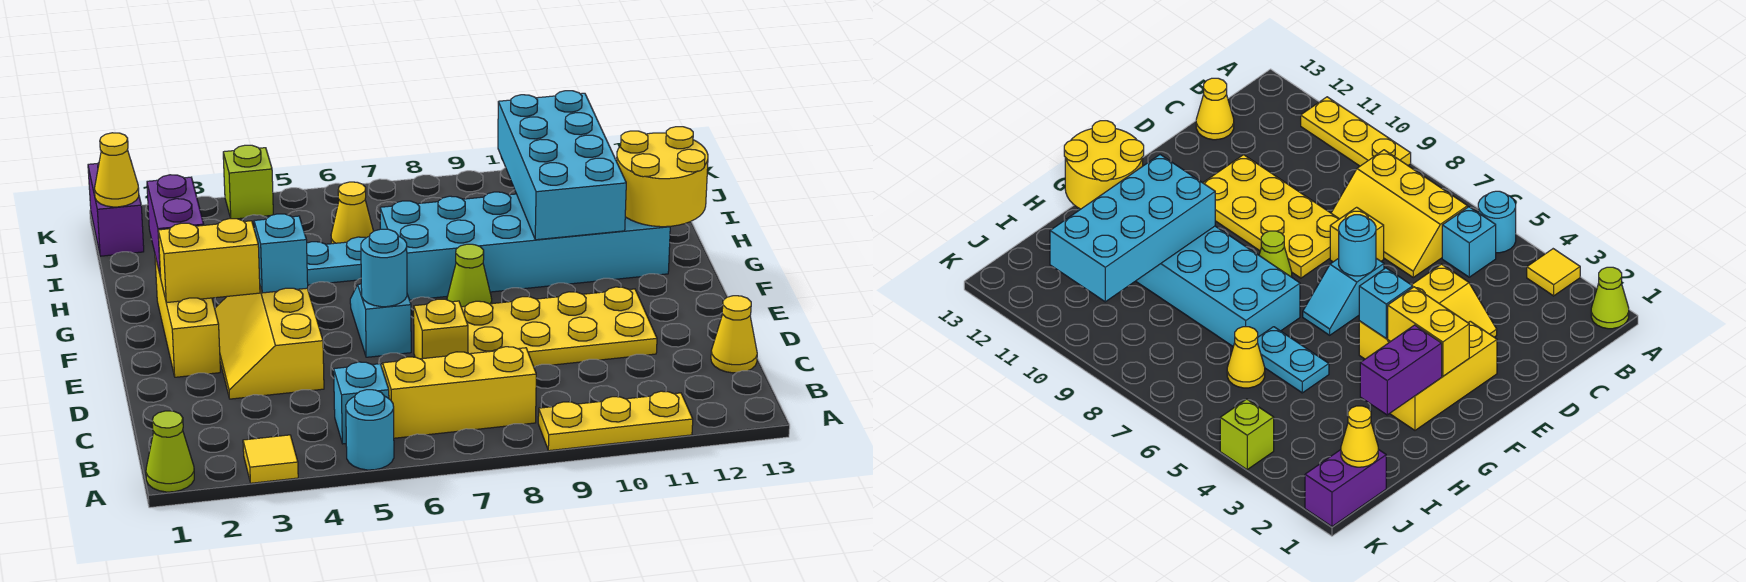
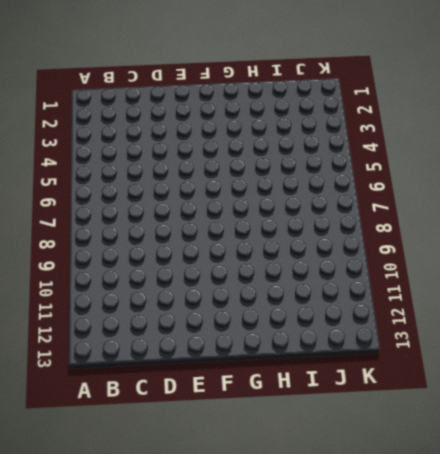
none -> lime cone A1 level 1
none -> yellow tile A3 level 1
none -> cyan round brick A5 level 1

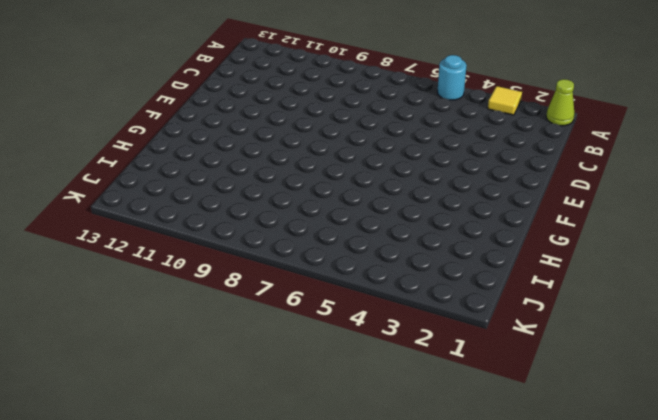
none -> yellow plate A9:A11 level 1
none -> cyan brick B5 level 1
none -> yellow slope B6:C8 level 1 top B

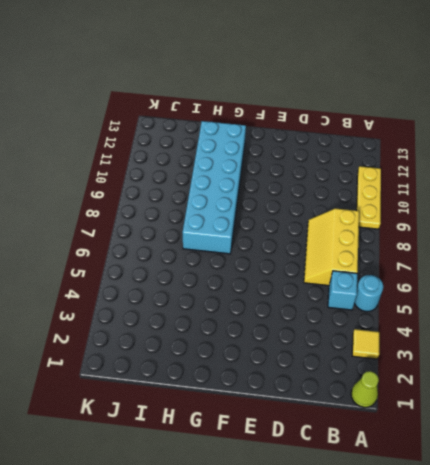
none -> yellow cone C13 level 1
none -> yellow slope D3:F4 level 1 top 4
none -> yellow brick D7 level 1

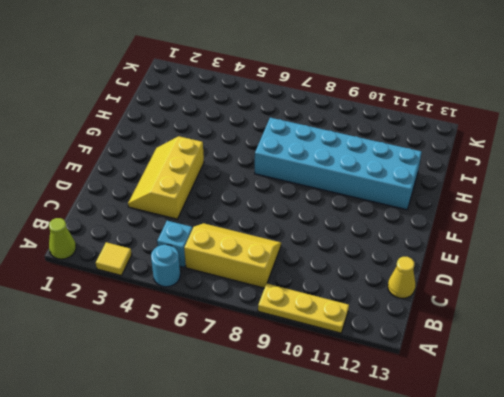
none -> yellow brick D7 level 1
none -> yellow plate D8:E11 level 1
none -> yellow brick E2:G2 level 1

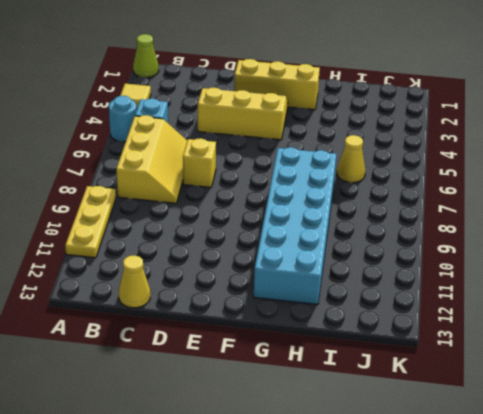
none -> yellow plate D8:E11 level 1
none -> cyan slope E6:F6 level 1 top E
none -> lime cone F8 level 1

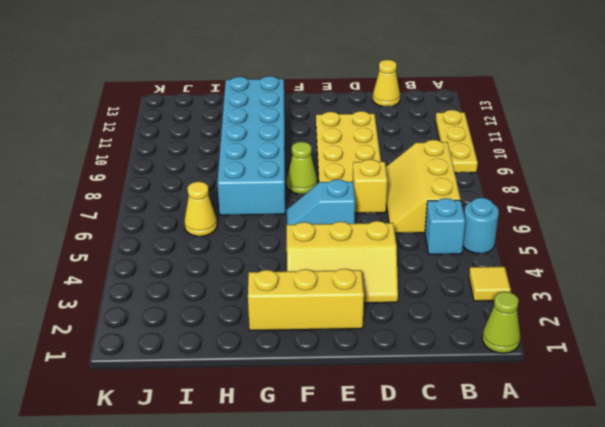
none -> cyan plate H5:H6 level 1
none -> purple brick J1:K1 level 1
none -> lime brick K4 level 1

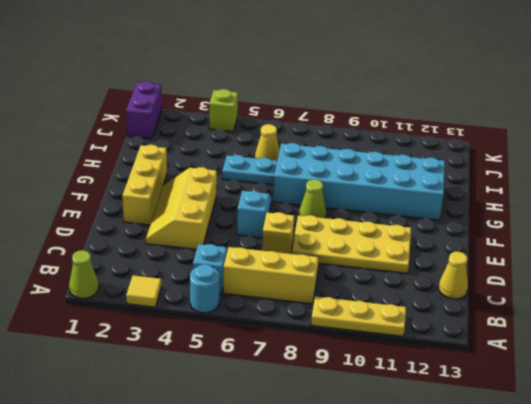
none -> cyan round brick E6 level 2
none -> yellow brick F2:F3 level 2
none -> cyan brick F4 level 2

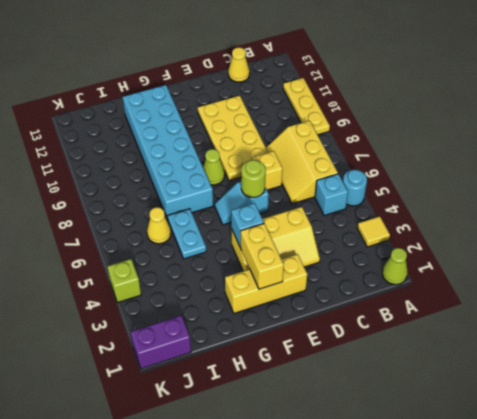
lime round brick E6 level 2 -> cyan round brick E6 level 2
none -> purple brick G2:H2 level 2
none -> cyan brick G10:J11 level 2
none -> yellow round brick G12:H13 level 2

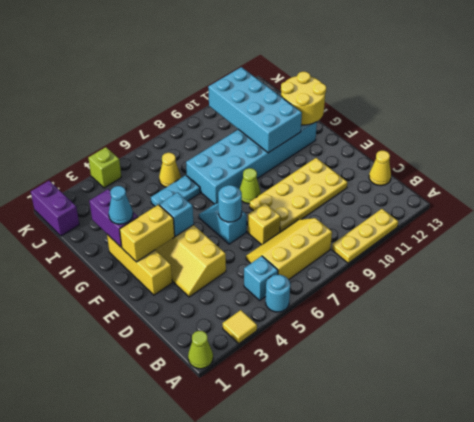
cyan cone G2 level 3 -> none
none -> yellow cone J1 level 2

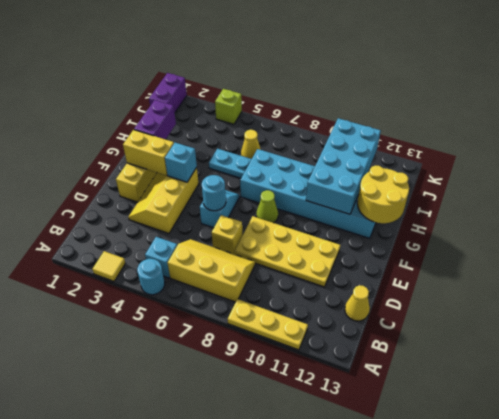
none -> lime cone A1 level 1
none -> yellow cone J1 level 2

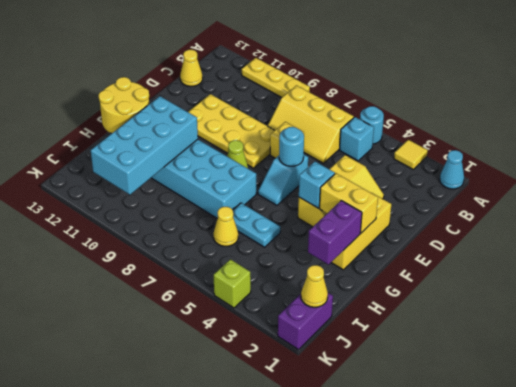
cyan cone A1 level 1 -> lime cone A1 level 1

